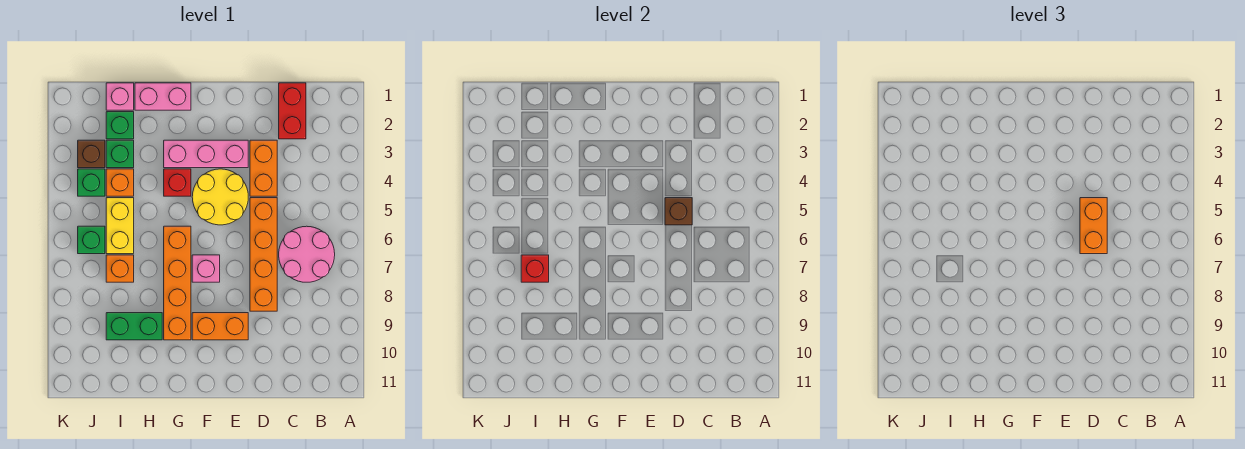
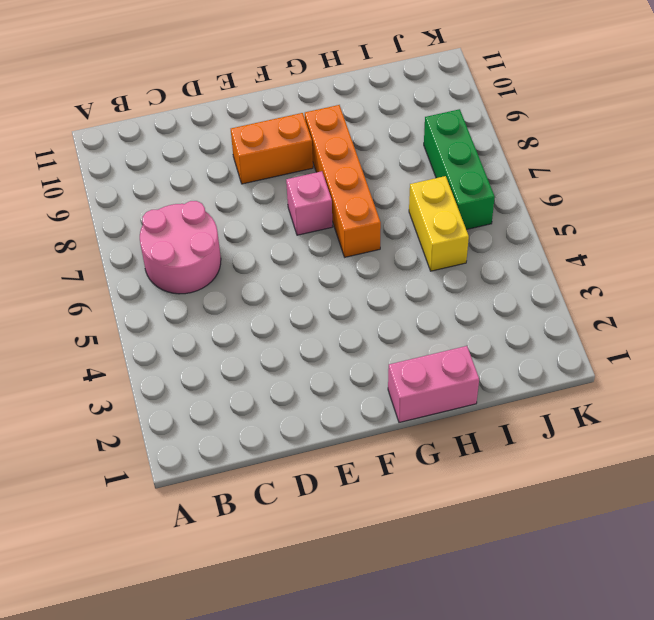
green brick J6:J8 level 1 -> green brick J6 level 1
none -> red brick C1:C2 level 1
none -> orange brick D3:D4 level 1
none -> orange brick D5:D8 level 1

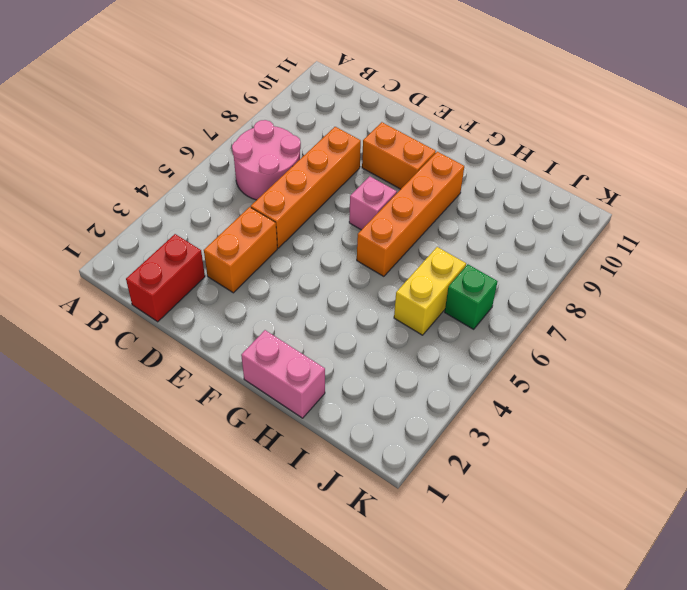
none -> pink brick E3:G3 level 1
none -> yellow round brick E4:F5 level 1
none -> red brick G4 level 1

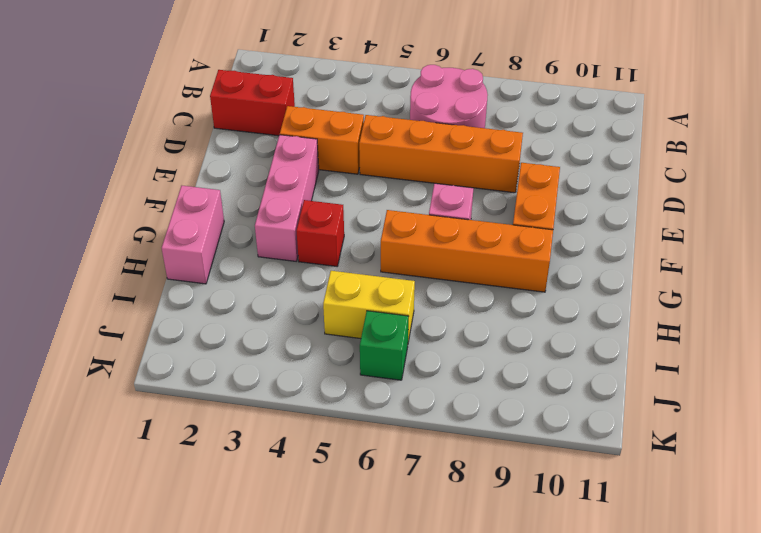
none -> yellow round brick E4:F5 level 1
none -> green brick H9:I9 level 1
none -> pink brick I1 level 1

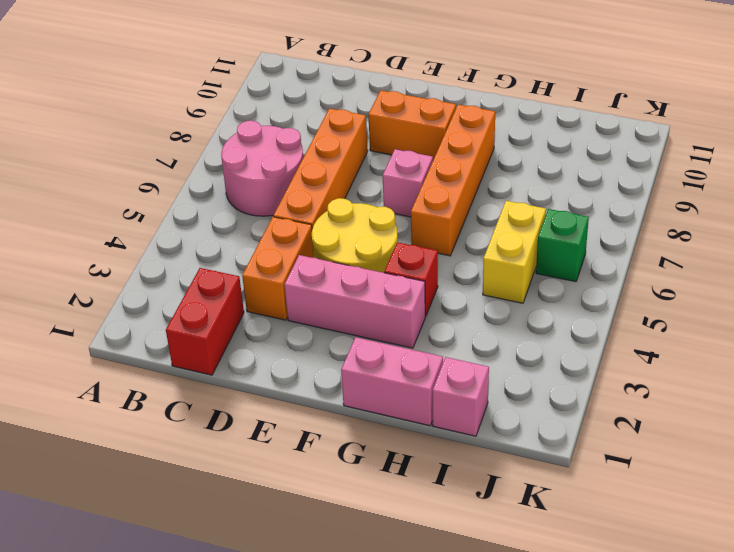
none -> green brick H9:I9 level 1
none -> green brick I2 level 1
none -> green brick I3 level 1

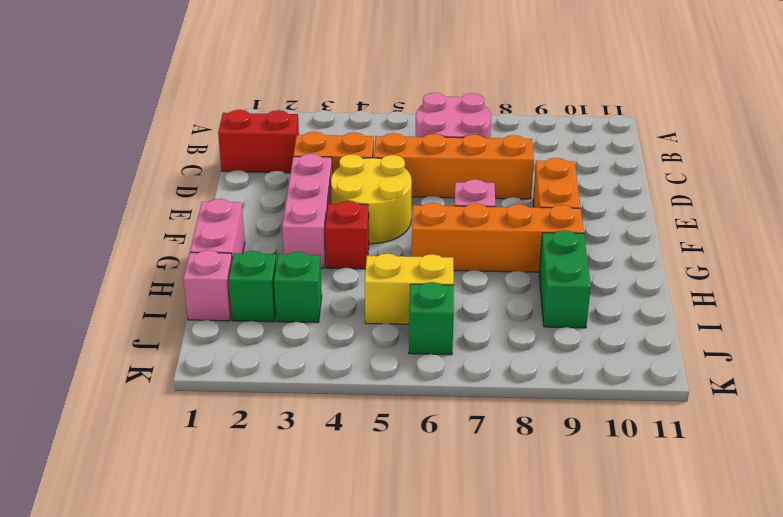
none -> orange brick I4 level 1
none -> orange brick I7 level 1
none -> brown brick J3 level 1

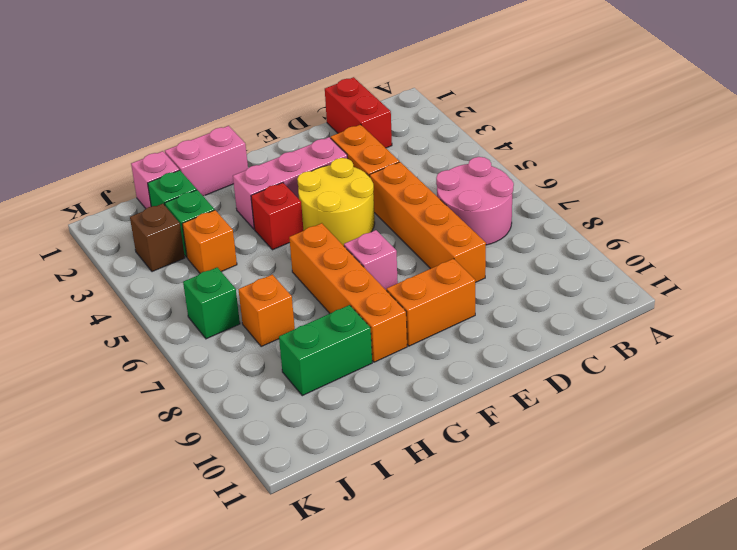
none -> yellow brick I5:I6 level 1
none -> green brick J4 level 1
none -> brown brick D5 level 2

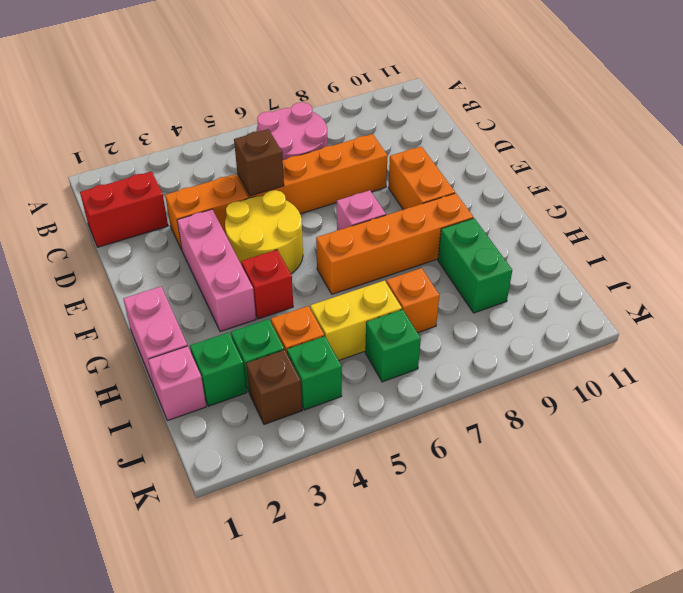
none -> red brick I7 level 2
none -> orange brick D5:D6 level 3

